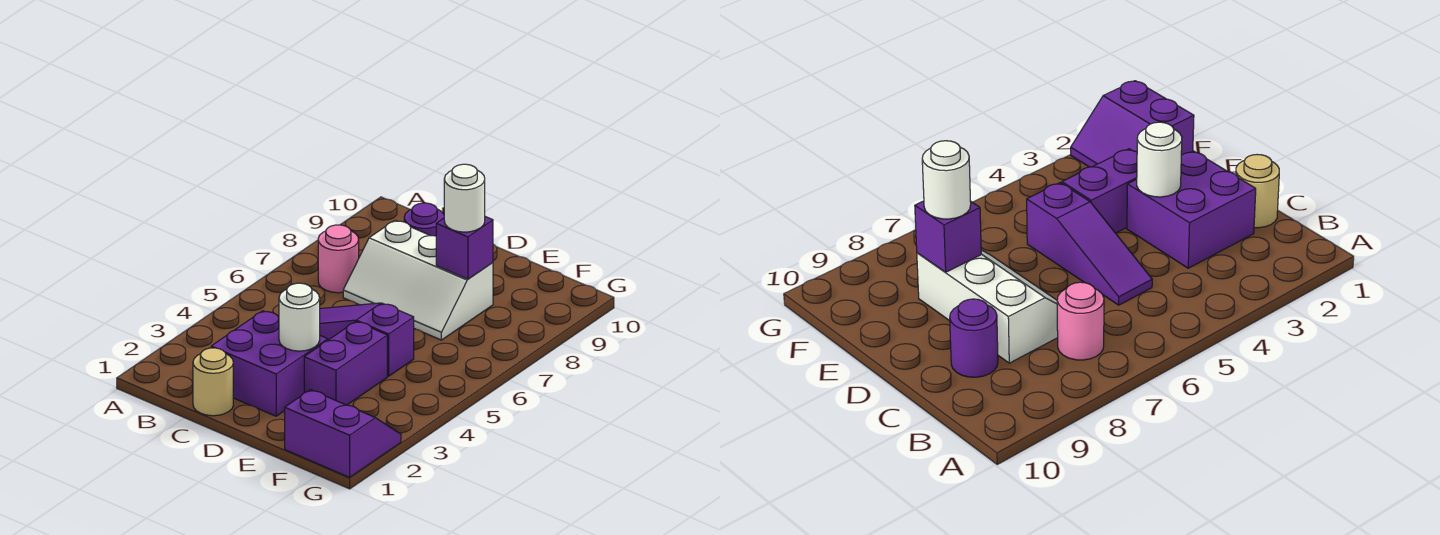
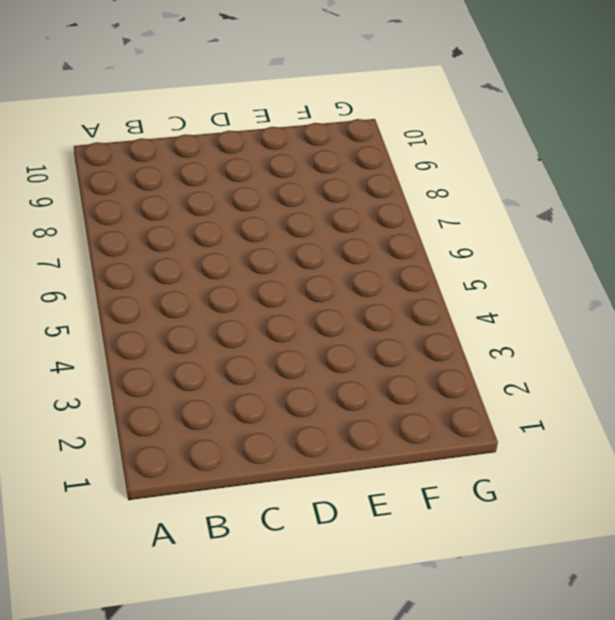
none -> pink round brick B7 level 1
none -> tan round brick C1 level 1

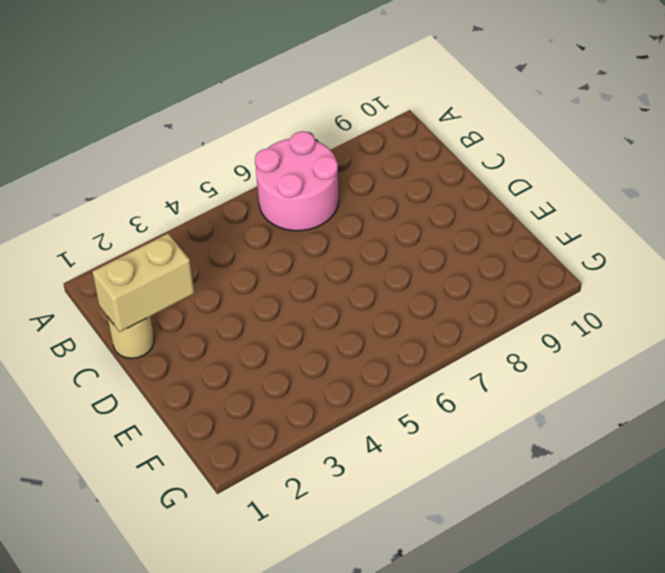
pink round brick A6:B7 level 1 -> pink round brick B7 level 1
tan brick C1:C2 level 2 -> none
none -> purple brick C2:D3 level 1
none -> purple slope C5:E5 level 1 top E

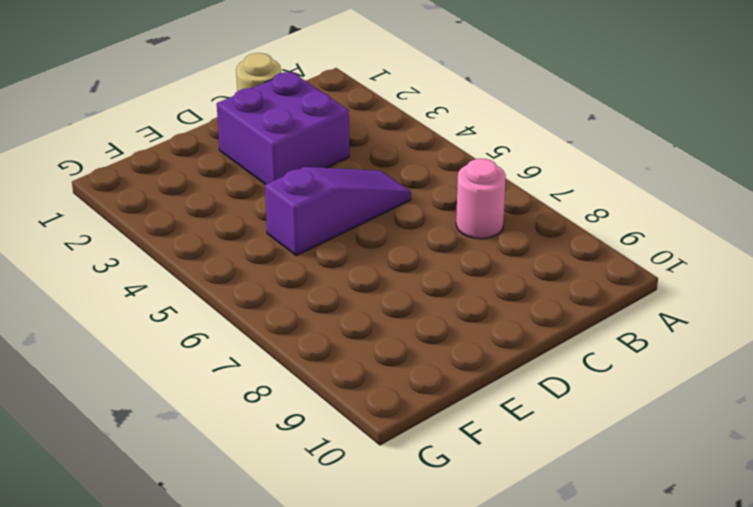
none -> white slope C7:E8 level 1 top 8
none -> purple round brick C9 level 1

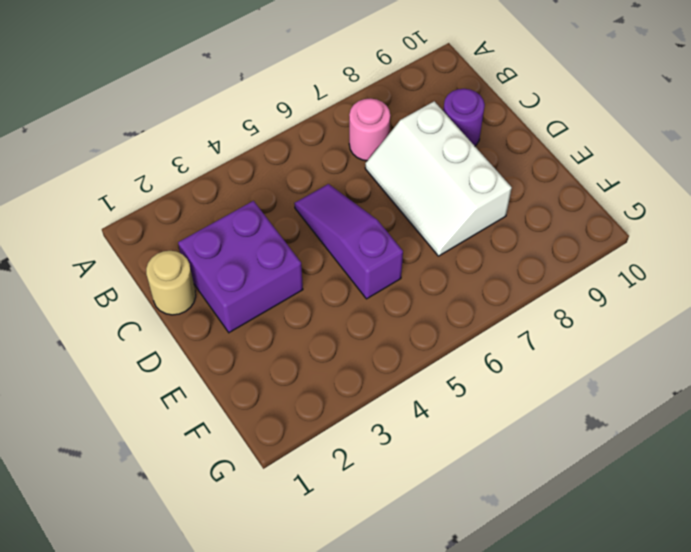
none -> purple brick E3:E4 level 1
none -> purple slope F1:G2 level 1 top 1

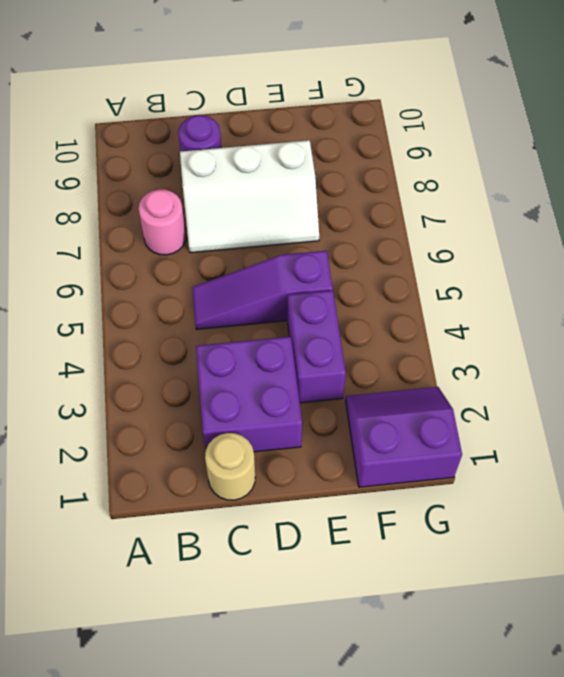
none -> white round brick D3 level 2
none -> purple brick E8 level 2

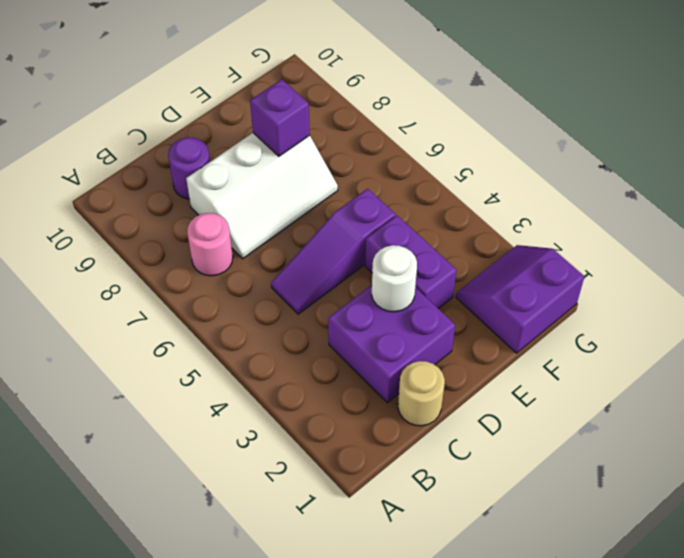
none -> white round brick E8 level 3

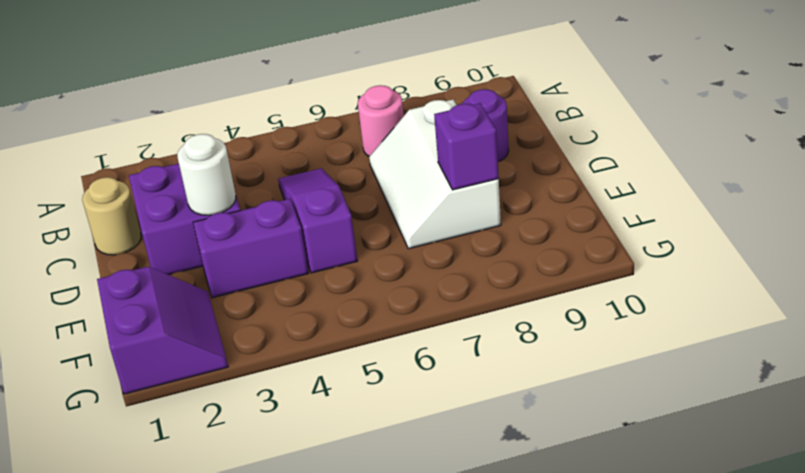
none -> white round brick E8 level 3

